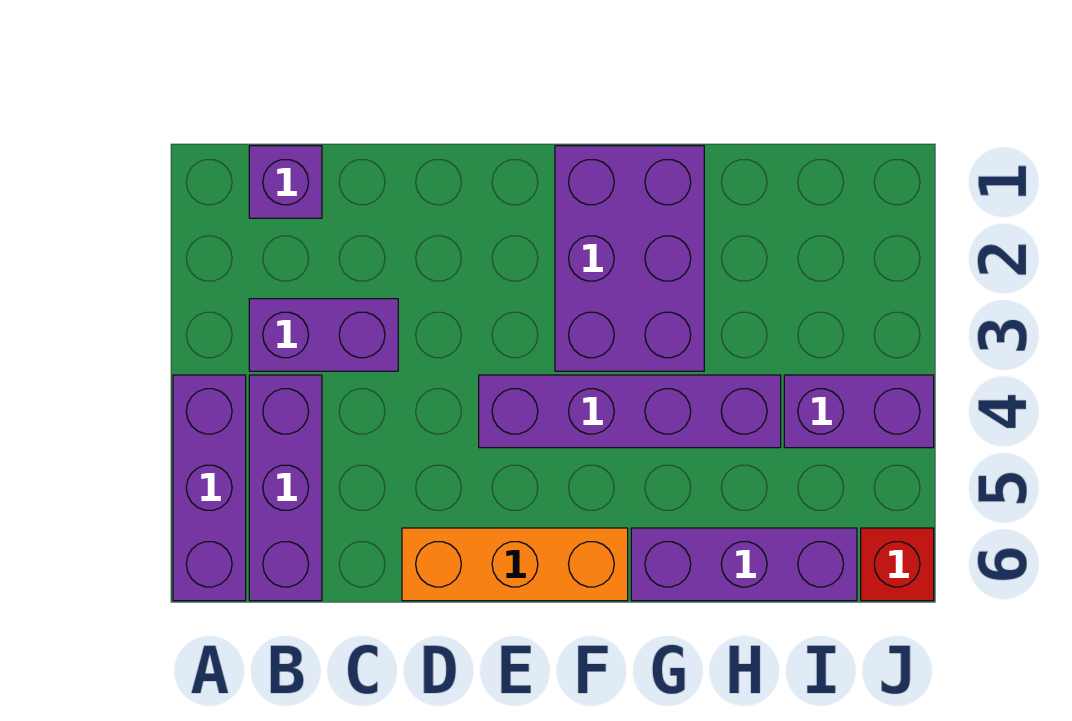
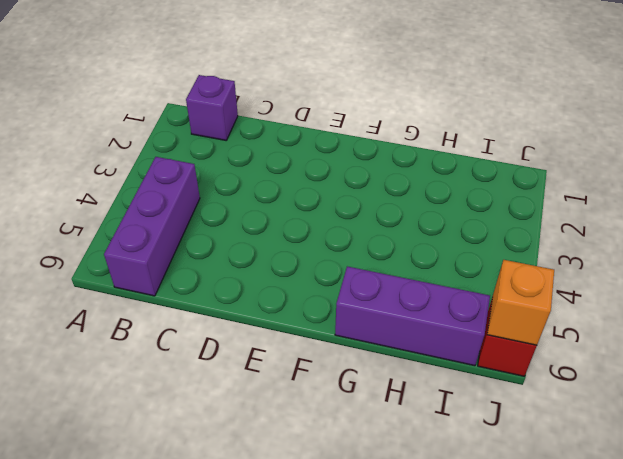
orange brick J6 level 2 -> none
none -> purple brick A4:A6 level 1
none -> purple brick B3:C3 level 1

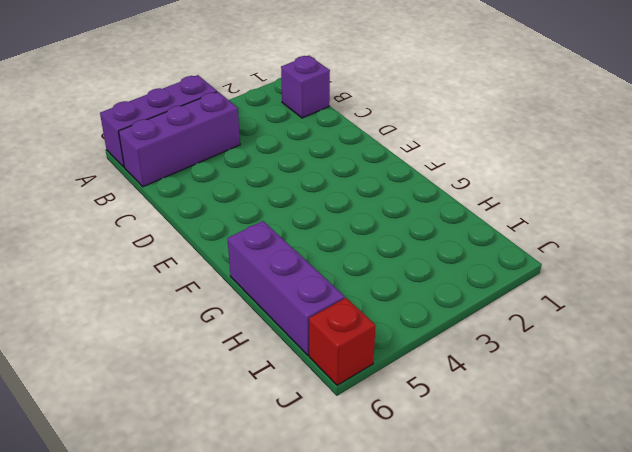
none -> purple brick B3:C3 level 1
none -> orange brick D6:F6 level 1

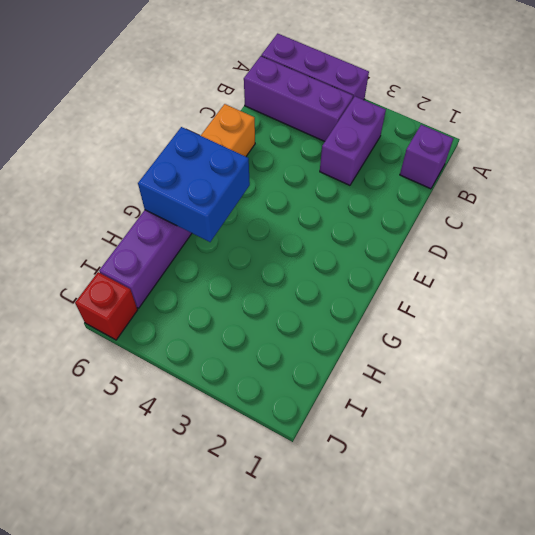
blue brick F5:G6 level 2 -> none
none -> purple brick E4:H4 level 1
none -> purple brick F1:G3 level 1

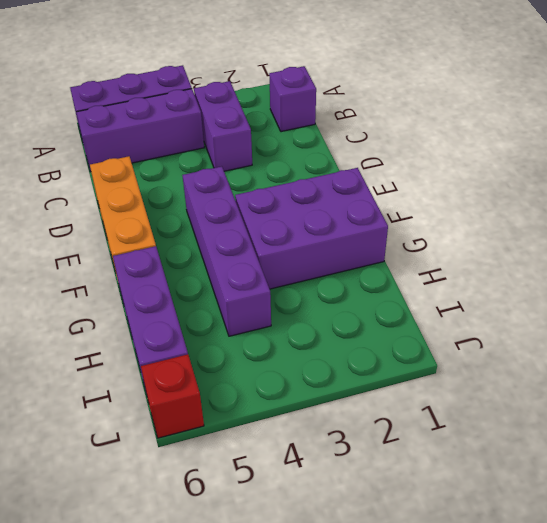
none -> purple brick I4:J4 level 1

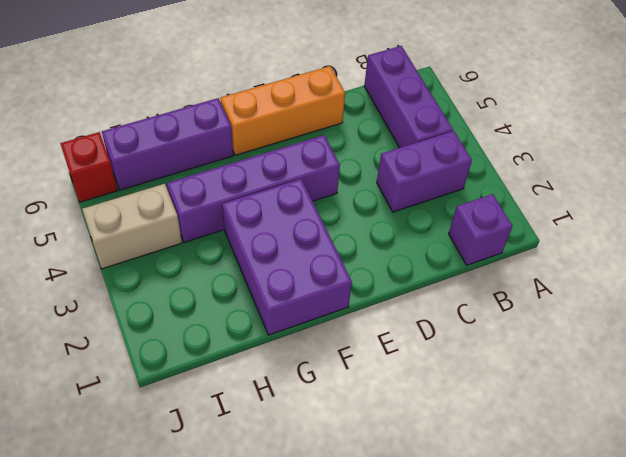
tan brick I4:J4 level 1 -> purple brick I4:J4 level 1
none -> purple brick A4:A6 level 1

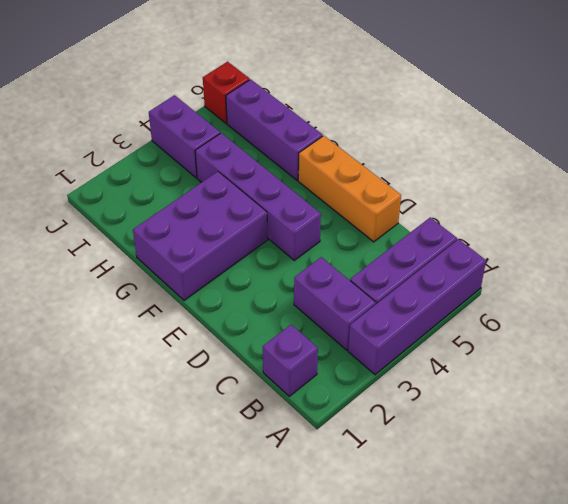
purple brick A3:A6 level 1 -> purple brick A4:A6 level 1

